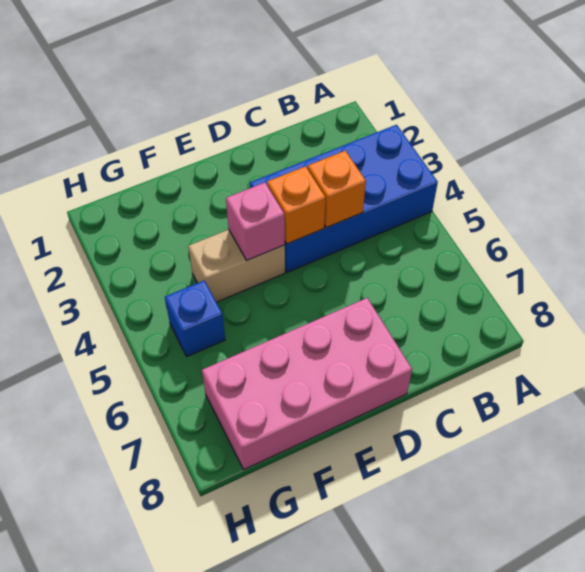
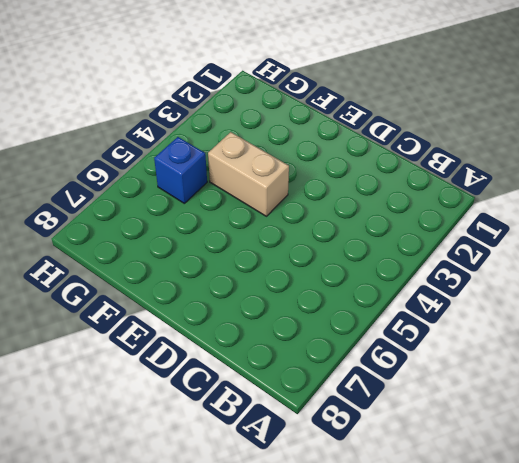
none -> blue brick A3:D4 level 1
none -> pink brick D7:G8 level 1

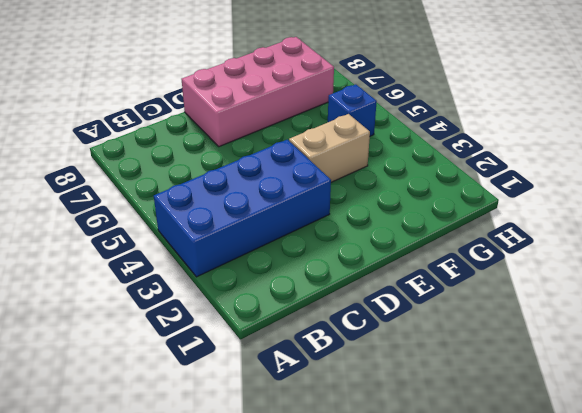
none -> orange brick C4 level 2
none -> orange brick D4 level 2

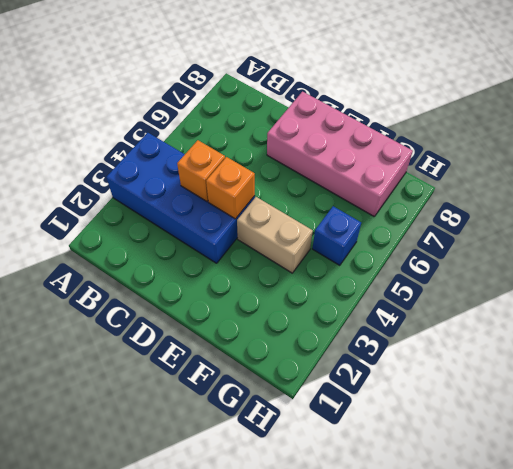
none -> pink brick E4 level 2

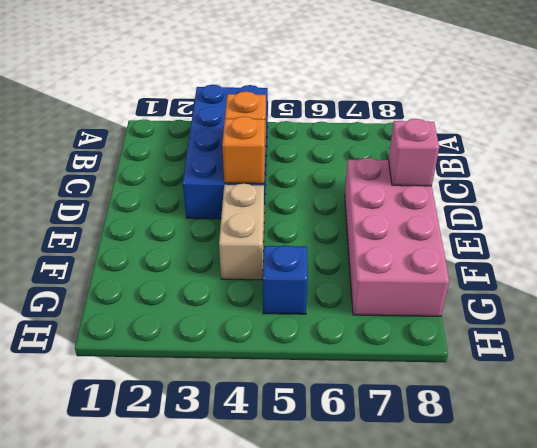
pink brick D8 level 2 -> pink brick E4 level 2

